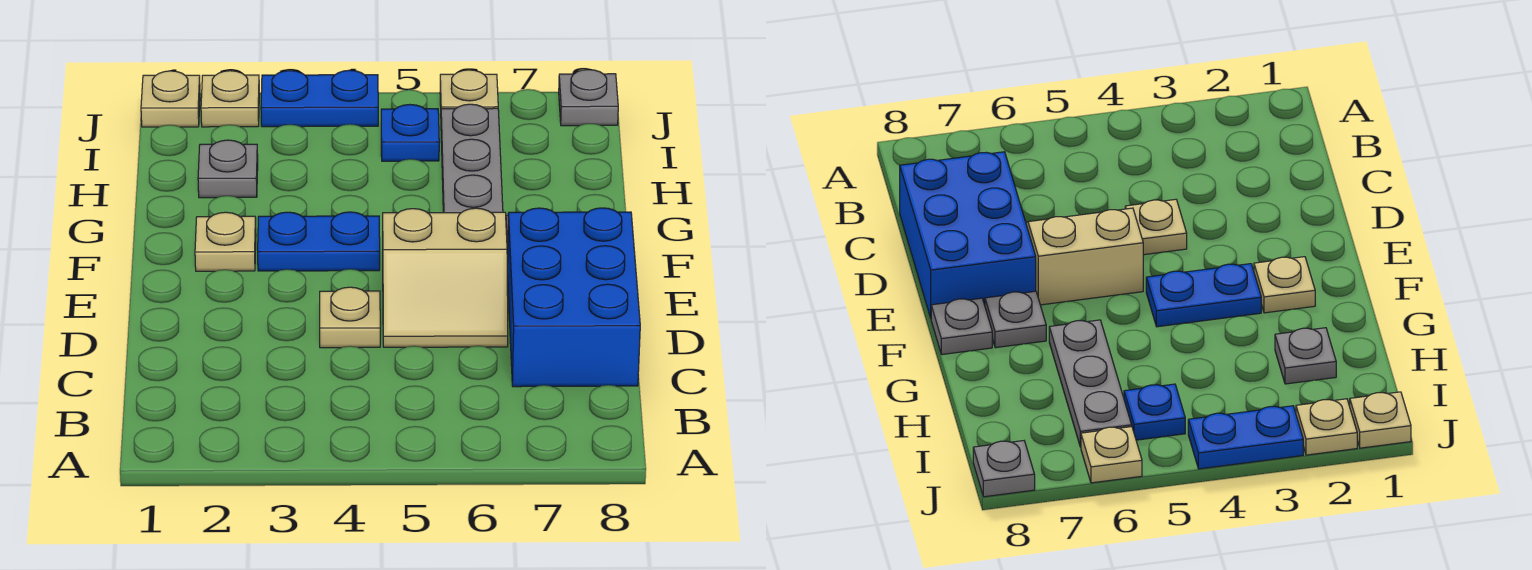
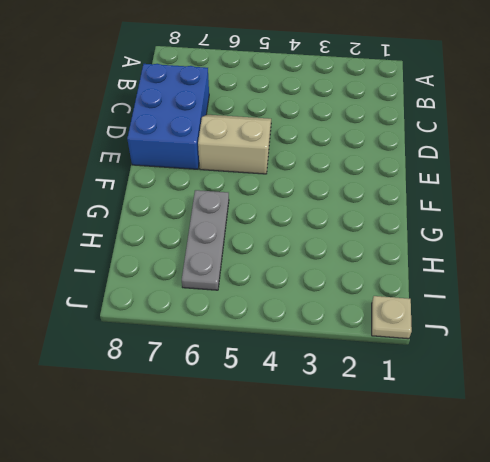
none -> tan plate D4 level 1
none -> tan plate F2 level 1
none -> blue plate F3:F4 level 1

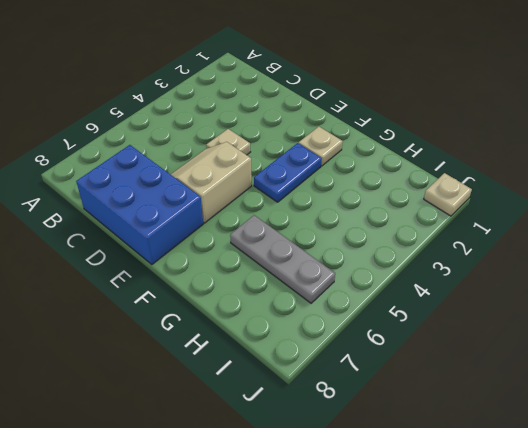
none -> grey plate F7 level 1
none -> grey plate F8 level 1
none -> grey plate H2 level 1

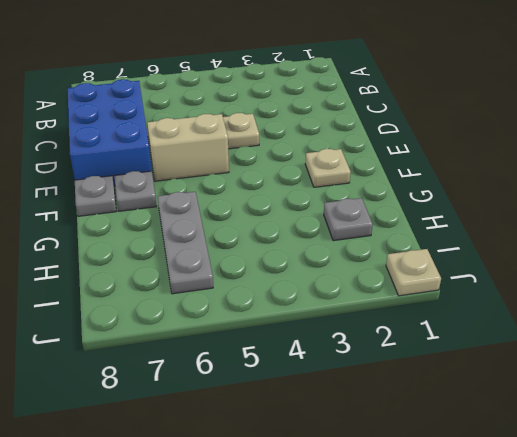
none -> blue plate F3:F4 level 1
none -> blue plate I5 level 1
none -> tan plate J2 level 1

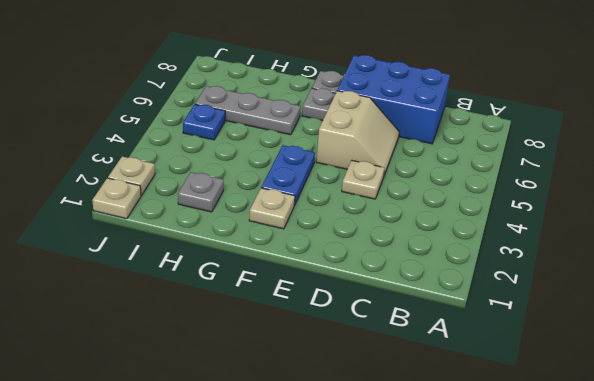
none -> blue plate J3:J4 level 1
none -> tan plate J6 level 1
none -> grey plate J8 level 1

